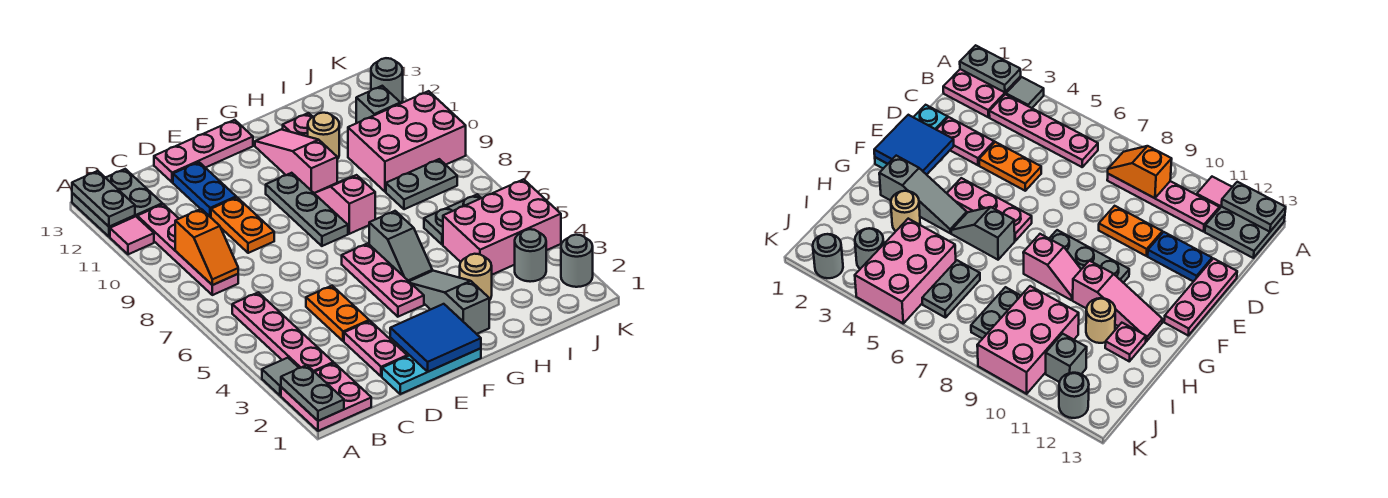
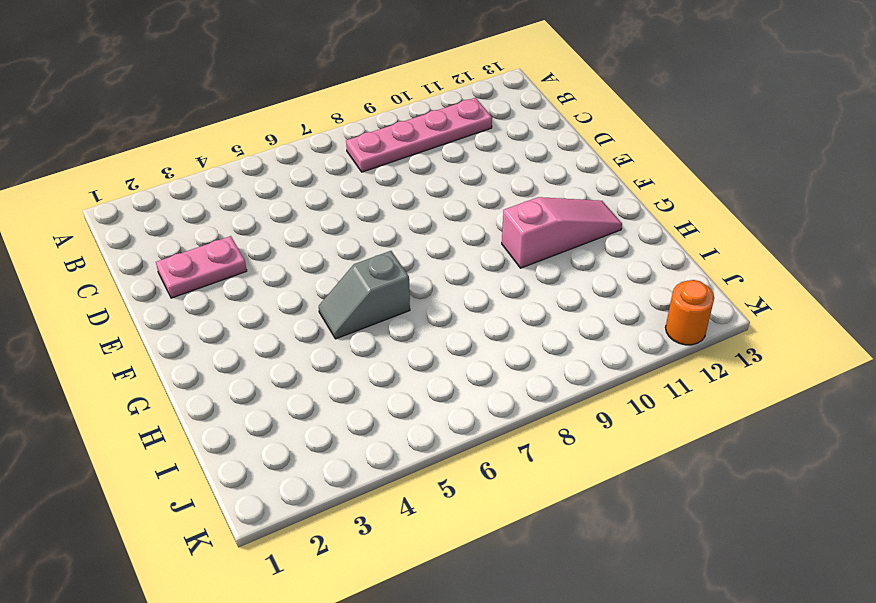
orange round brick K12 level 1 -> grey round brick K12 level 1
none -> pink plate A1:B2 level 1
none -> grey tile A3 level 1
none -> pink tile A11 level 1
none -> grey plate A12:B13 level 1

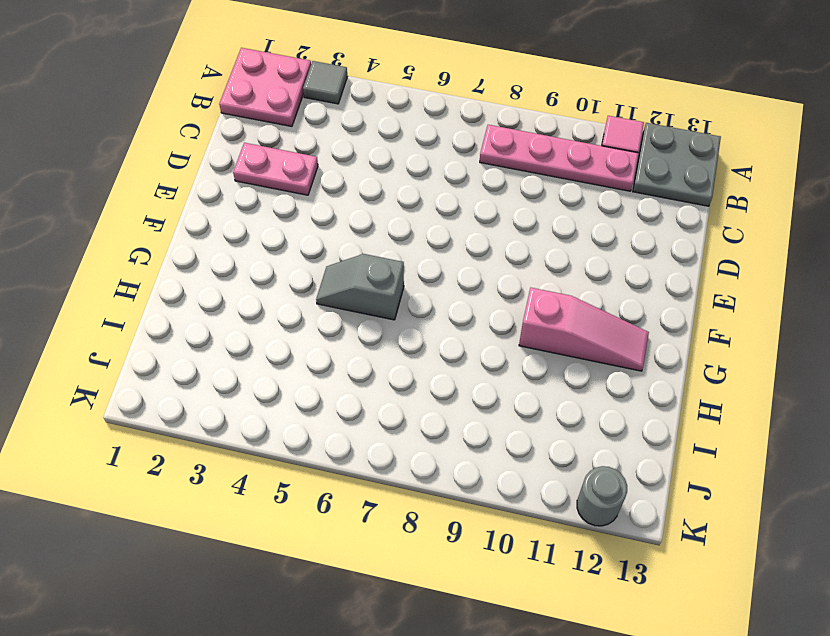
none -> pink plate B3:B6 level 1
none -> cyan plate D1:F1 level 1
none -> orange plate D4:D5 level 1
none -> orange plate D9:D10 level 1

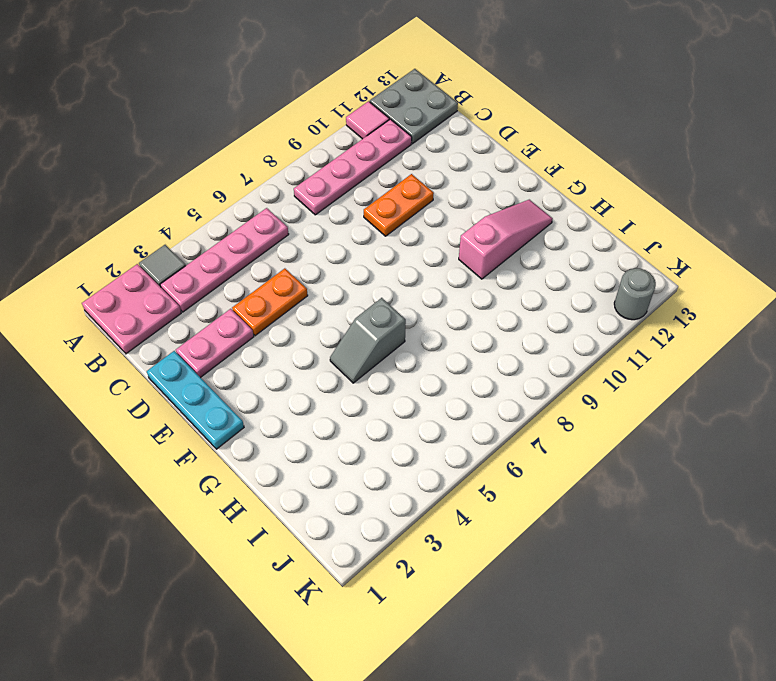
none -> blue plate D11:D12 level 1
none -> pink plate D13:F13 level 1
none -> pink plate F4:F6 level 1
none -> grey plate F8:F10 level 1

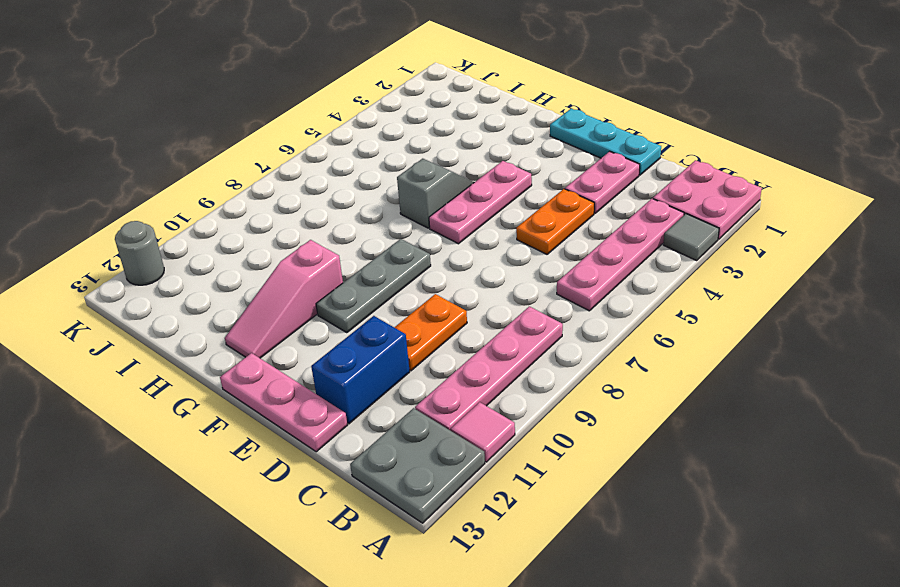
blue brick D11:D12 level 1 -> blue plate D11:D12 level 1
none -> grey slope G2:G4 level 1 top 2
none -> pink slope G8:G9 level 1 top 8
none -> tan round brick H3 level 1
none -> tan round brick H11 level 1

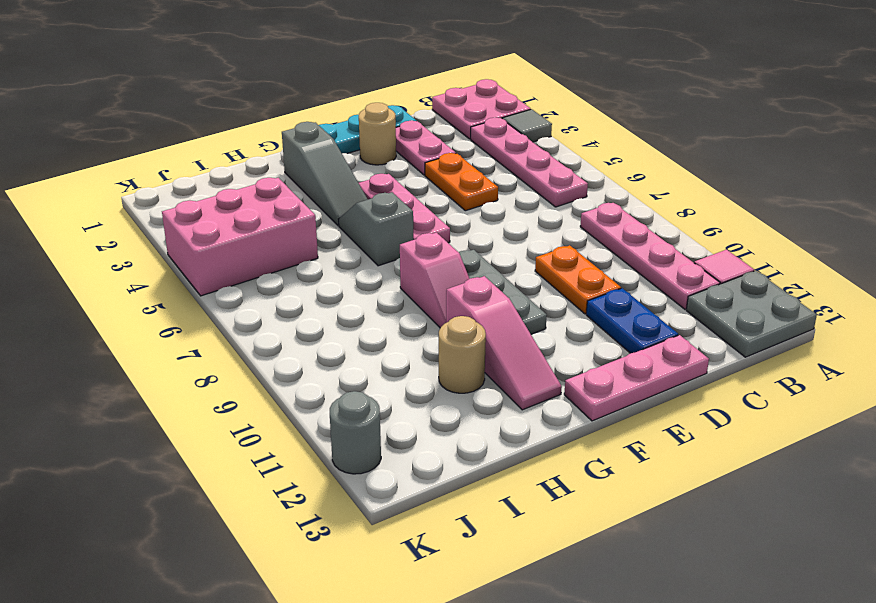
tan round brick E2 level 1 -> tan round brick H3 level 1
none -> pink plate H12 level 1
none -> grey plate I6:J6 level 1
none -> grey plate I8:J8 level 1
none -> pink brick I9:K10 level 1

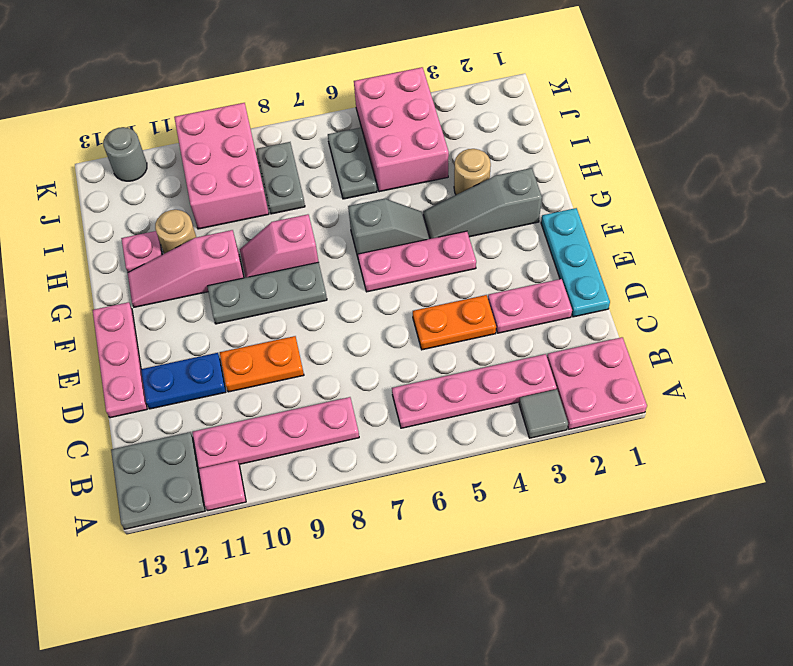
none -> grey round brick J3 level 1
none -> grey brick J11 level 1
none -> grey round brick K2 level 1
none -> grey plate A1:A2 level 2

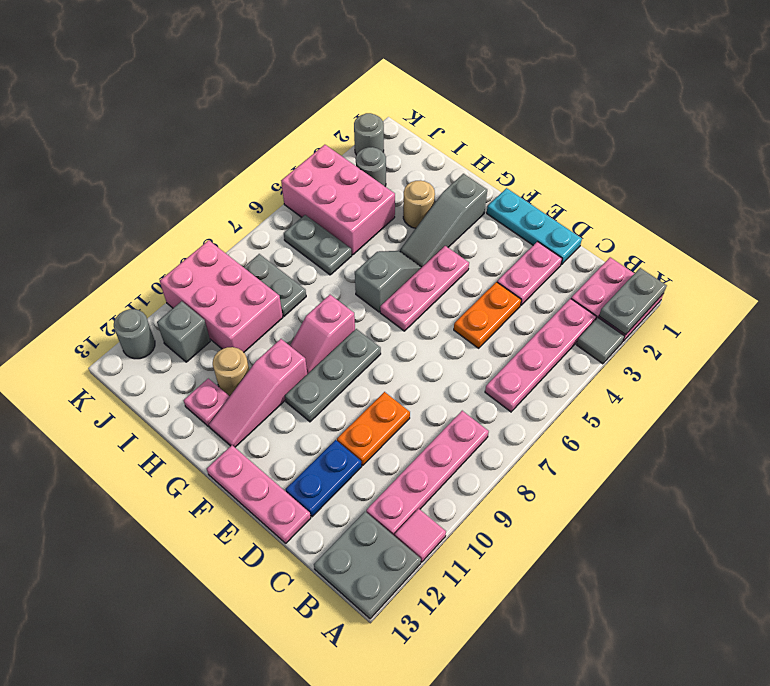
none -> grey plate A12:A13 level 2
none -> orange slope B8:B9 level 2 top 9
none -> blue tile E1:F2 level 2

